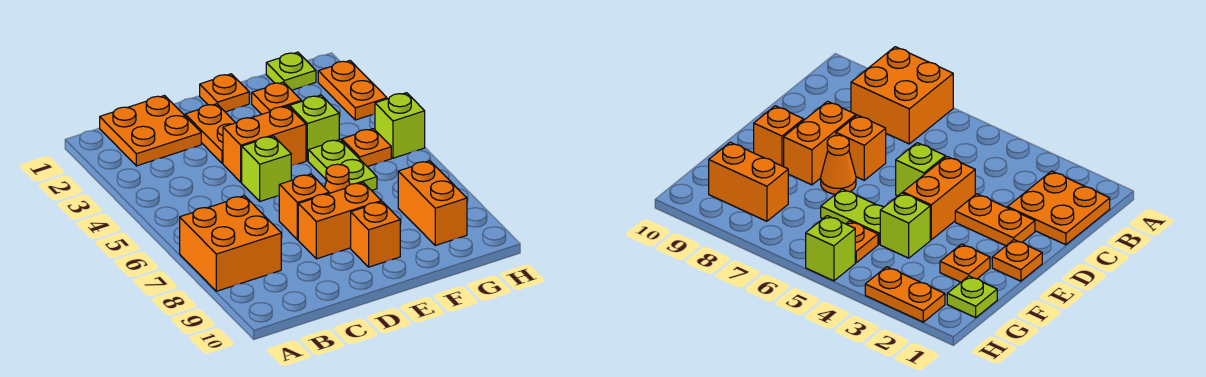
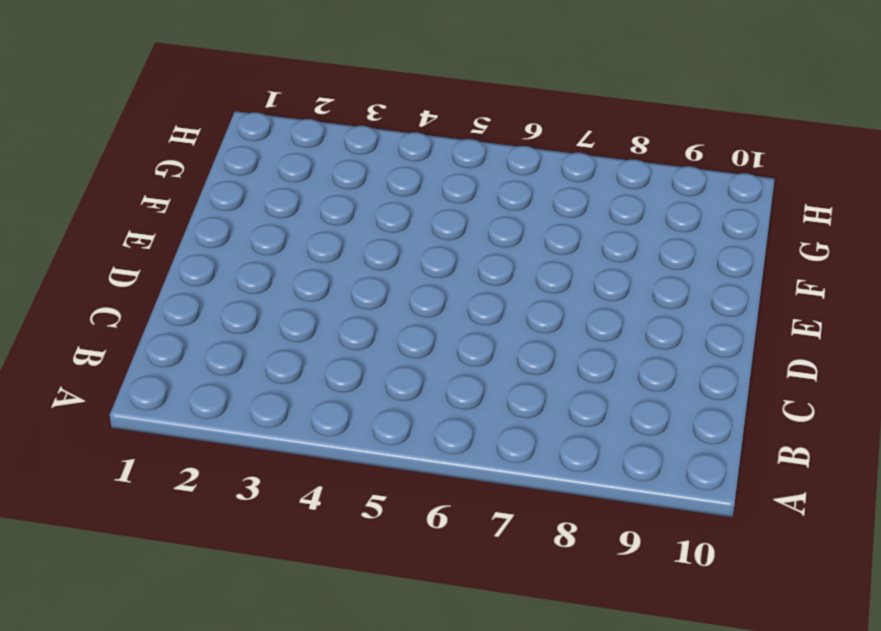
none -> orange brick A7:B8 level 1
none -> orange plate B1:C2 level 1
none -> orange plate D2:D3 level 1

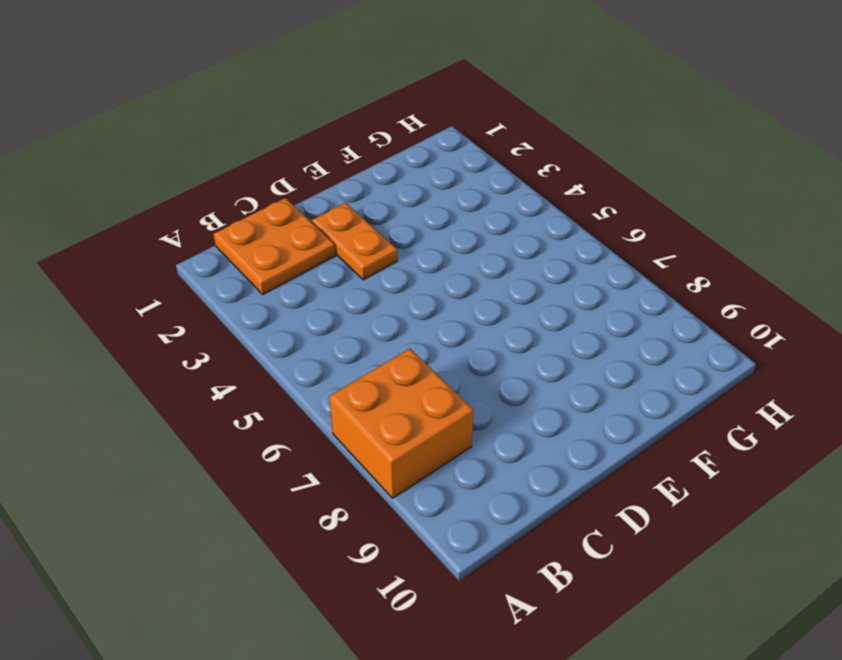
none -> orange brick D4:E4 level 1
none -> lime brick D5 level 1
none -> orange brick D7 level 1

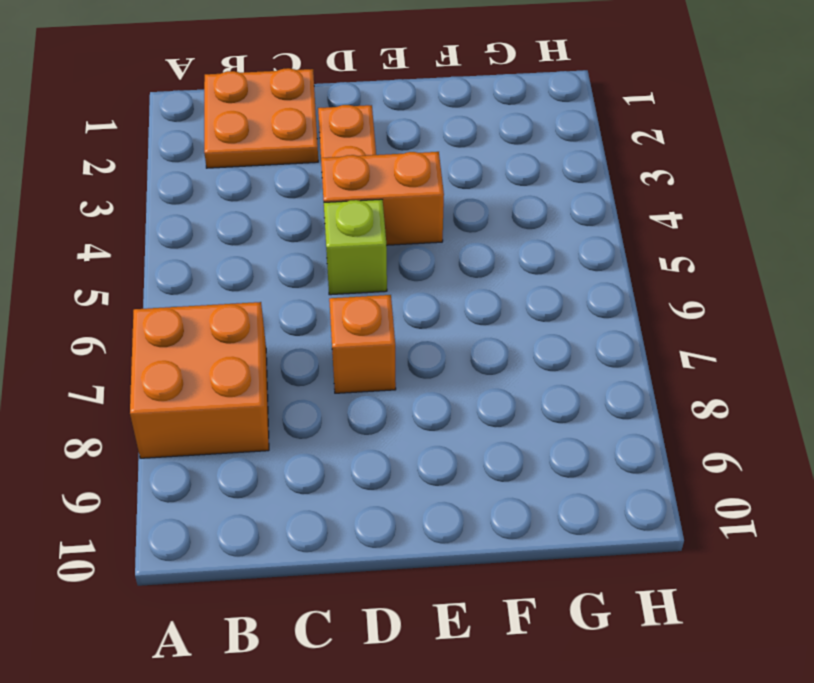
none -> orange brick D8:E8 level 1
none -> orange plate E1 level 1
none -> orange cone E7 level 1

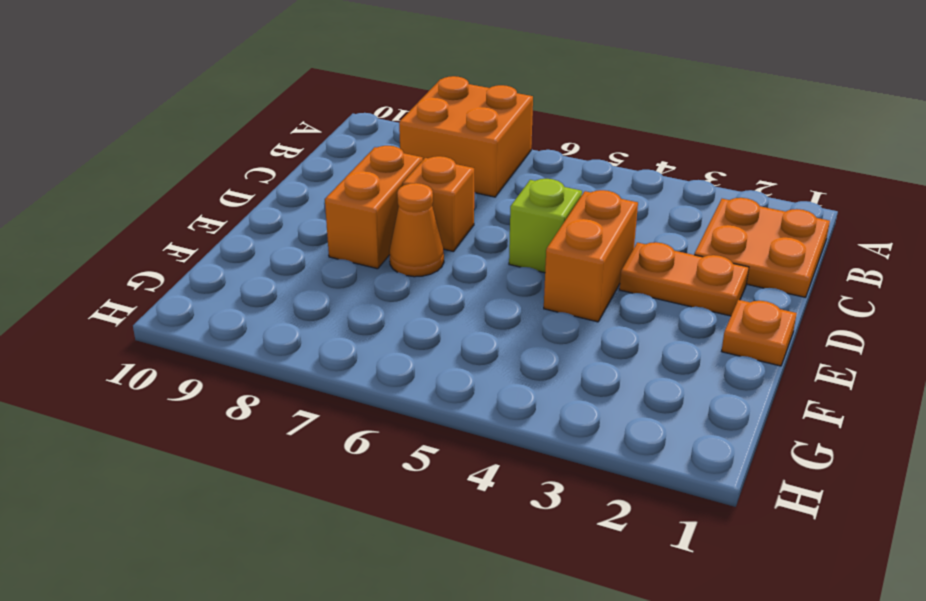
none -> orange brick E9 level 1
none -> orange plate F2 level 1
none -> lime brick F4 level 1

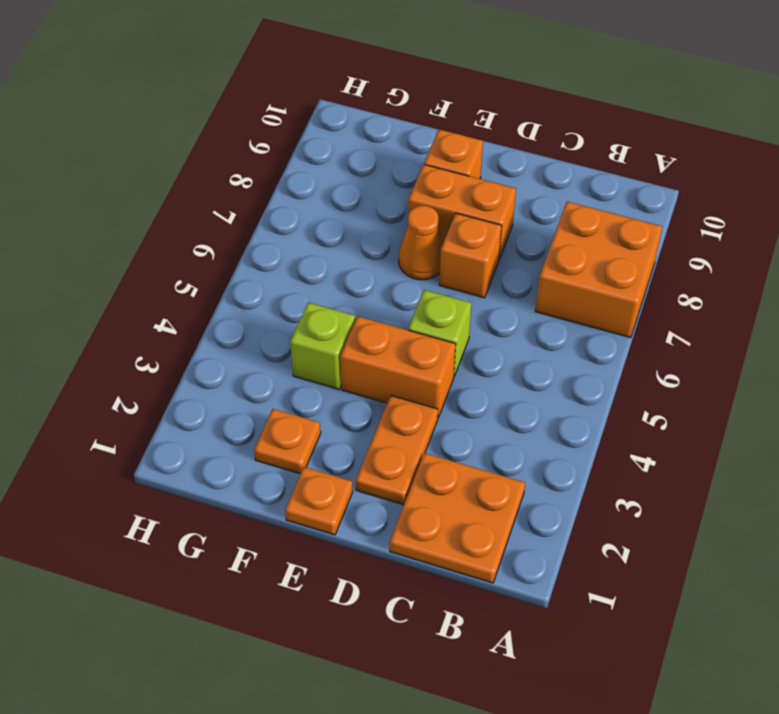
none -> lime plate F5:F6 level 1
none -> lime plate G1 level 1
none -> orange plate G5 level 1

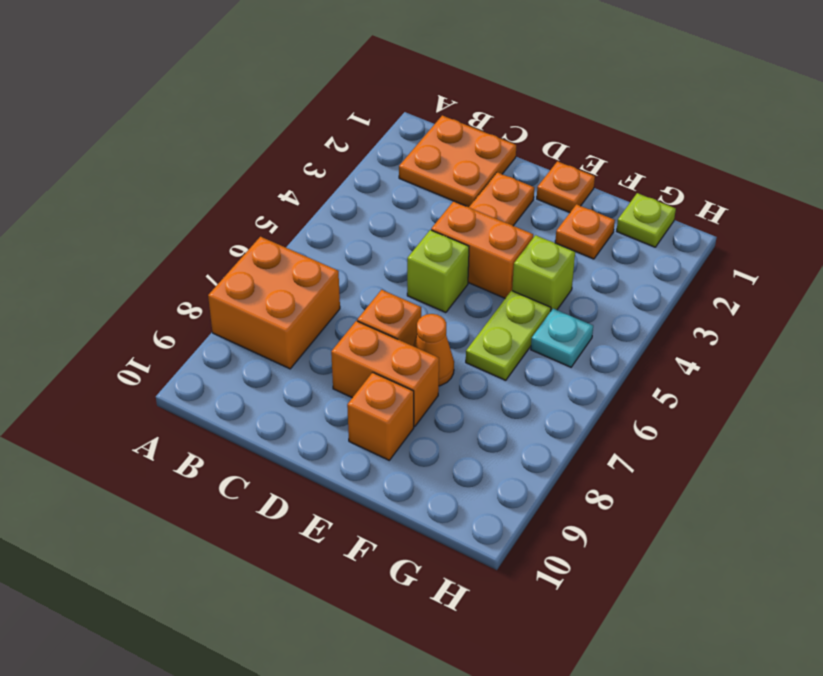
cyan plate G5 level 1 -> orange plate G5 level 1
none -> orange brick G8:G9 level 1
none -> orange plate H2:H3 level 1
none -> lime brick H5 level 1

